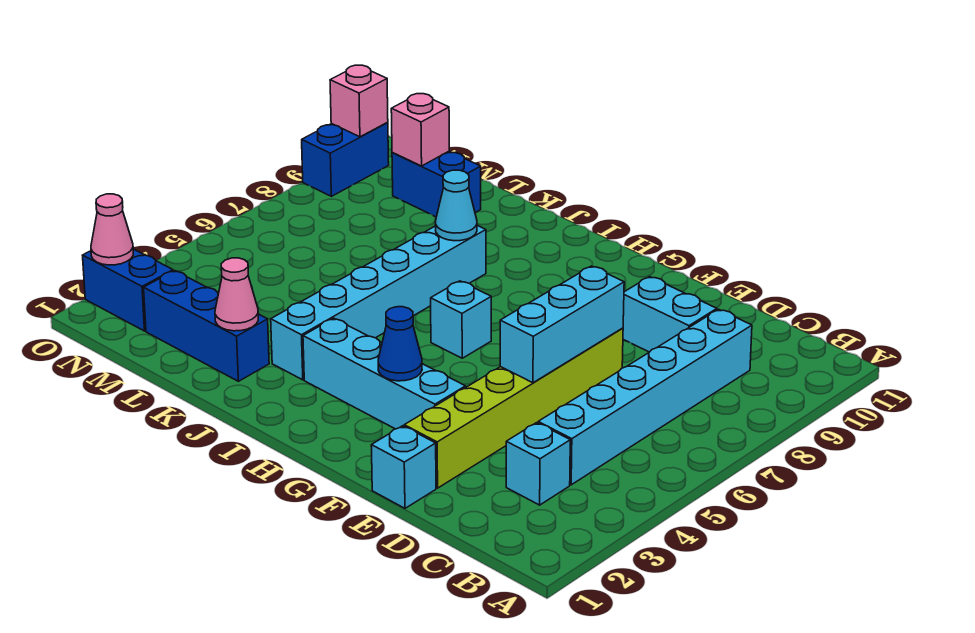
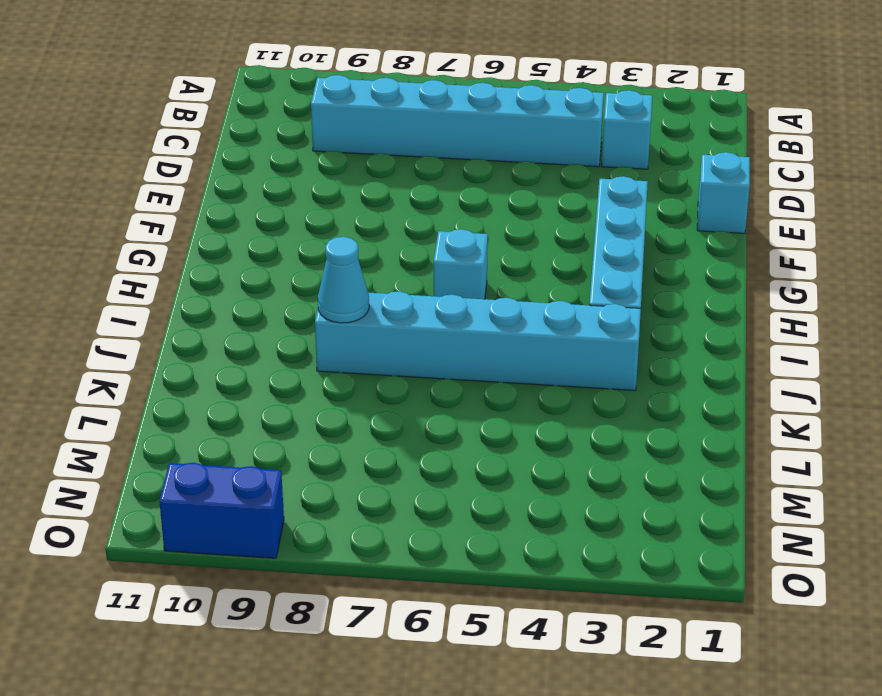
none -> cyan brick D9:E9 level 1
none -> lime brick E2:E7 level 1
none -> blue brick K2:M2 level 1

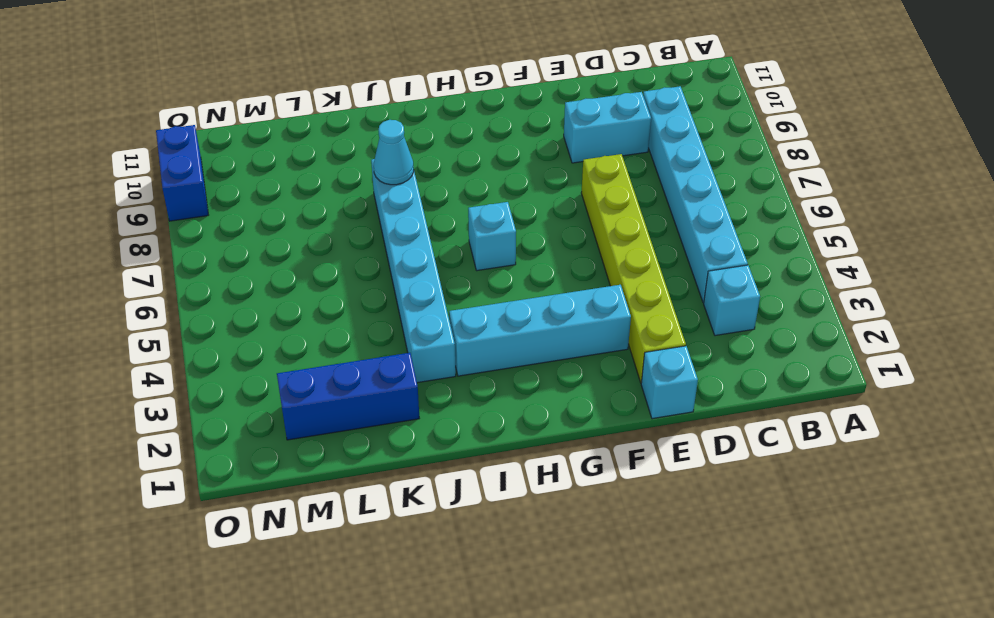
none -> blue brick L10:M10 level 1
none -> blue brick N2:O2 level 1
none -> cyan brick E5:E7 level 2

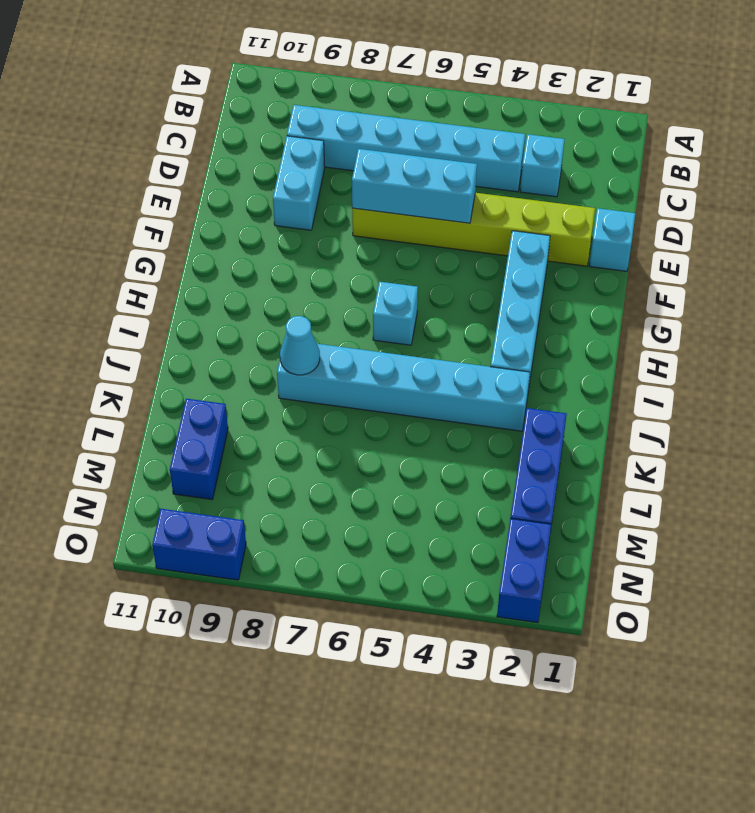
none -> blue cone G3 level 2
none -> pink cone K2 level 2
none -> pink brick M10 level 2

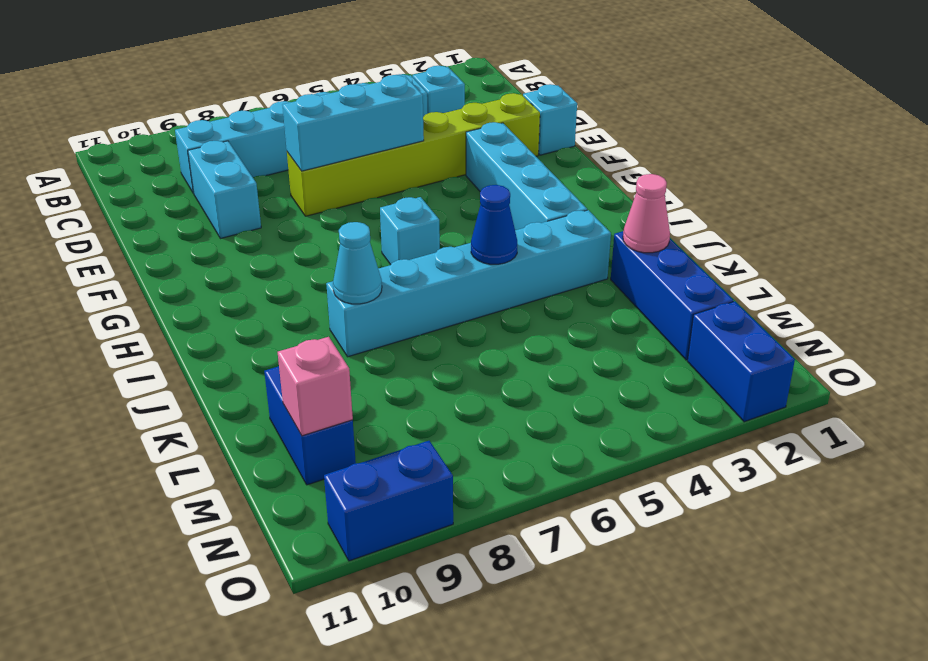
blue cone J5 level 2 -> blue cone G3 level 2
none -> pink cone O2 level 2
none -> pink brick O10 level 2

